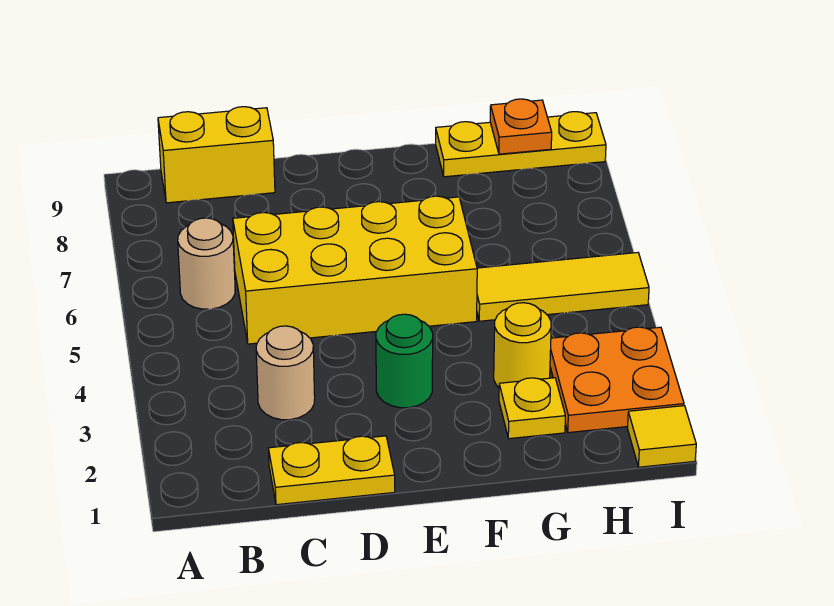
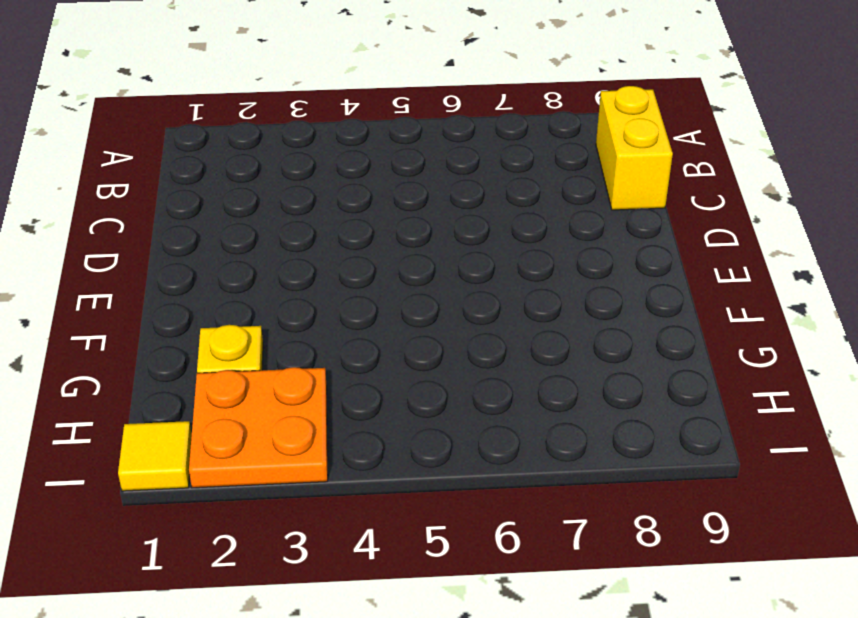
none -> tan round brick B6 level 1
none -> yellow plate C1:D1 level 1
none -> tan round brick C3 level 1

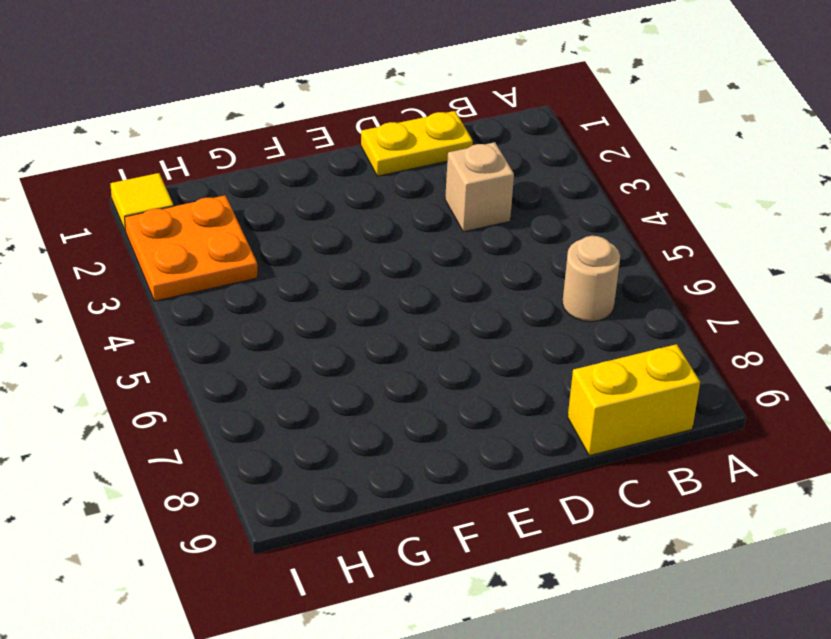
tan brick C3 level 1 -> tan round brick C3 level 1
none -> yellow brick C5:F6 level 1
none -> green round brick E3 level 1
none -> yellow plate G2 level 1

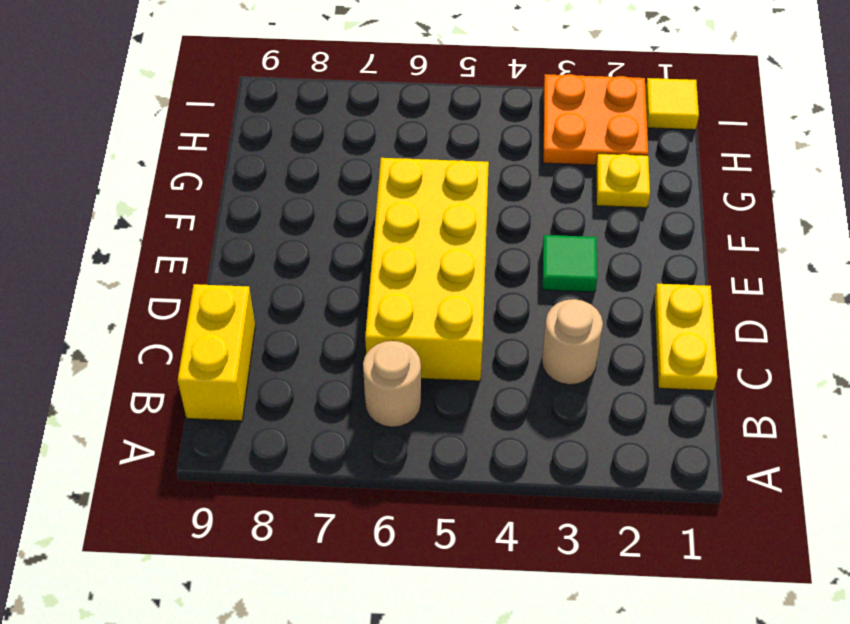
green tile E3 level 1 -> green round brick E3 level 1
none -> yellow round brick G3 level 1
none -> yellow tile G5:I5 level 1
none -> yellow plate G9:I9 level 1

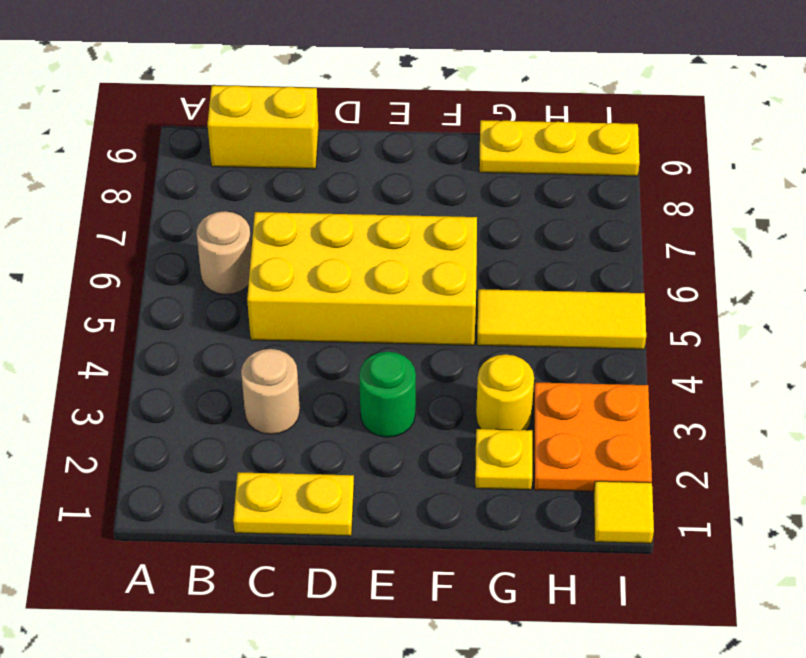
none -> orange plate H9 level 2

